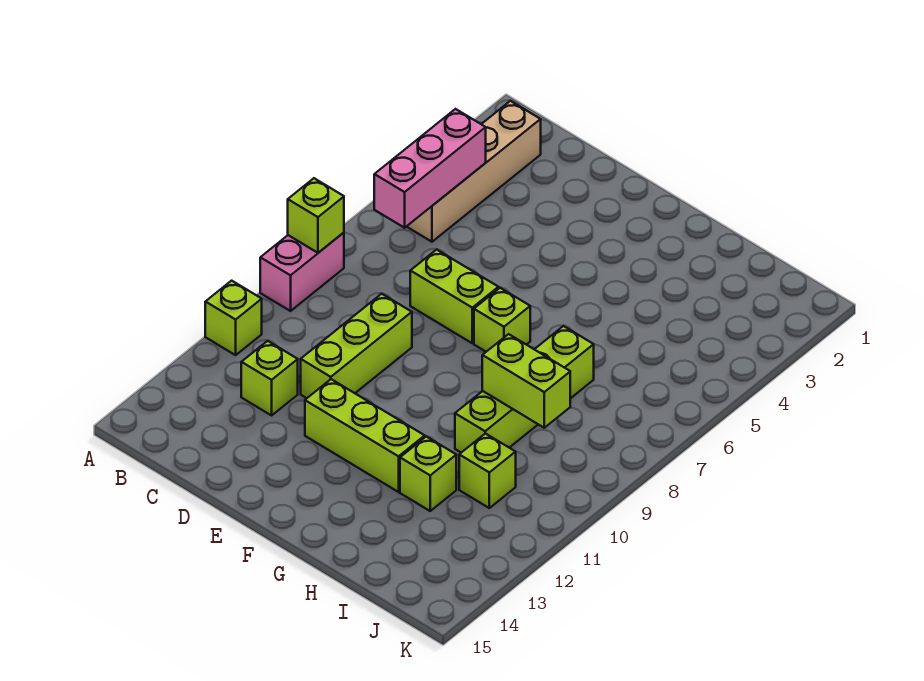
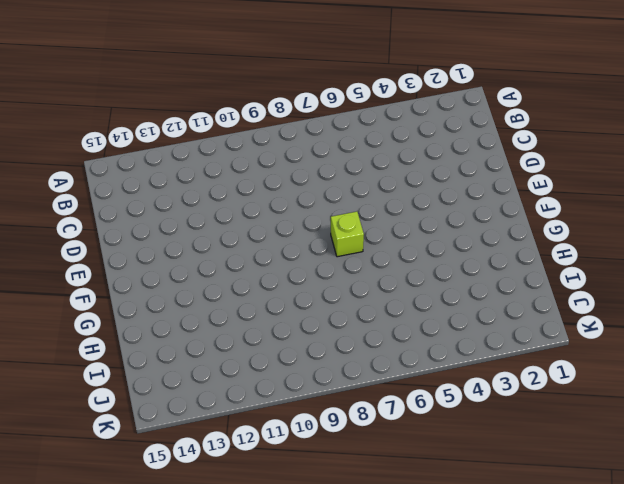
none -> pink brick A8:A9 level 1
none -> lime brick A11 level 1
none -> tan brick B2:B5 level 1

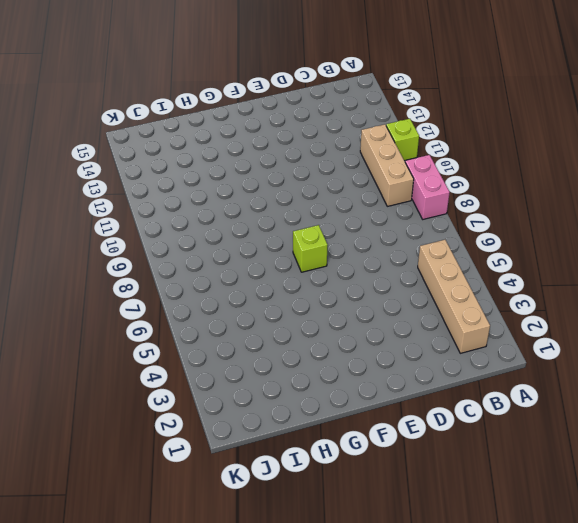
tan brick B9:B11 level 1 -> none
none -> lime brick C12 level 1
none -> lime brick D7:E7 level 1
none -> lime brick D9:D11 level 1

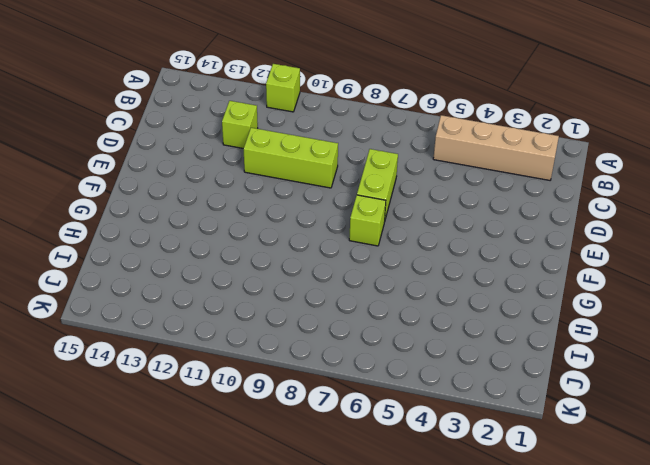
none -> pink brick A8:A9 level 1
none -> lime brick E12:G12 level 1
none -> lime brick H7:H10 level 1

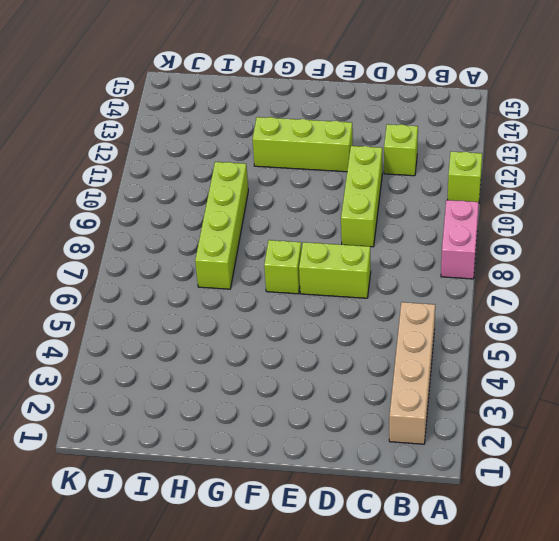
none -> lime brick H12 level 1
none -> lime brick I11 level 1
none -> lime brick A8 level 2

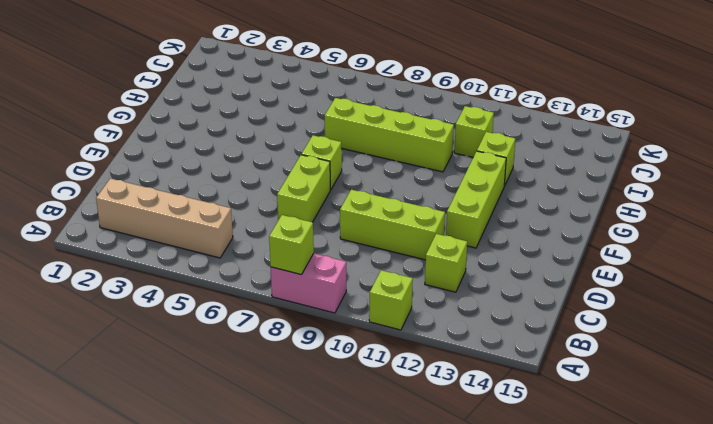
none -> pink brick B4:B6 level 2
none -> lime brick H9:I9 level 2

